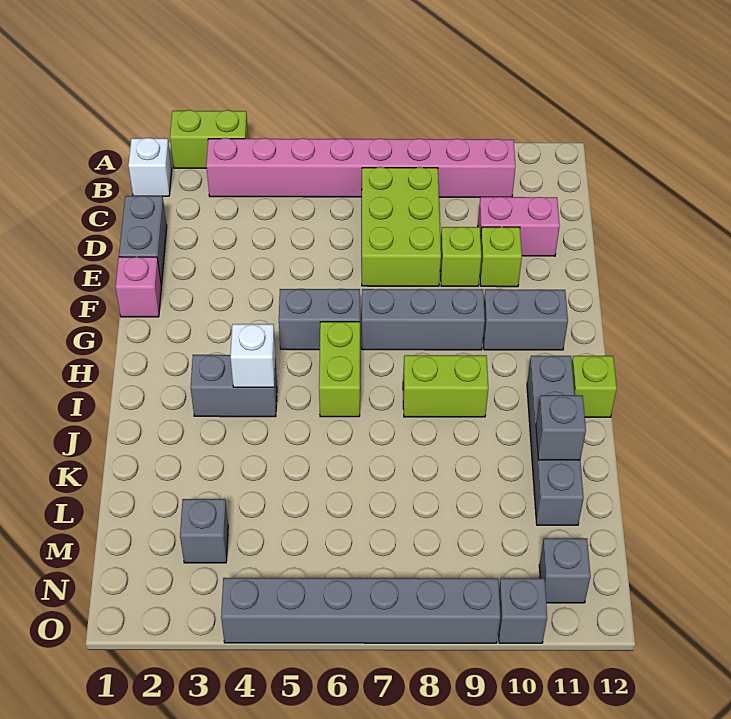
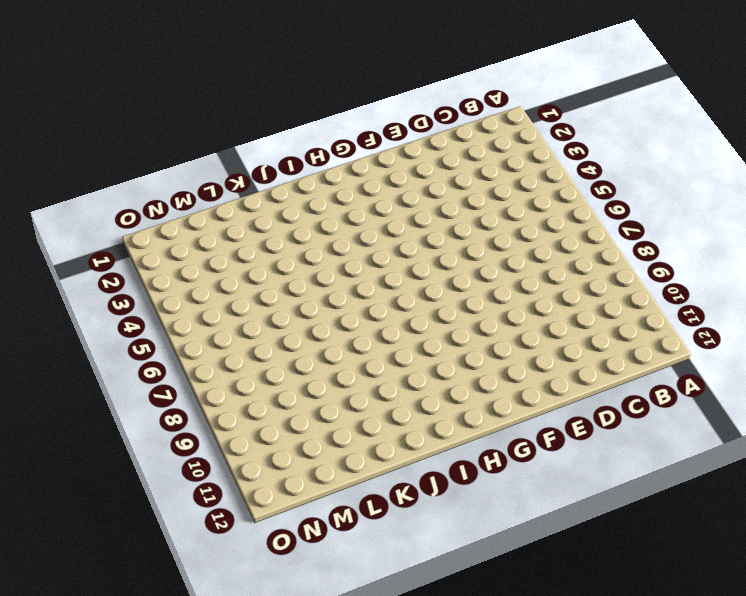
none -> lime brick A2:A3 level 1
none -> white brick B1 level 1
none -> pink brick B3:B10 level 1

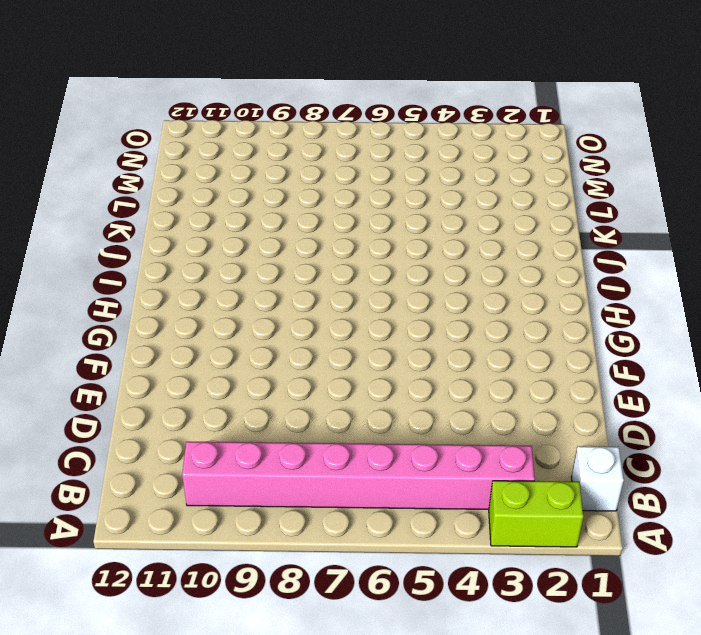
none -> lime brick C7:E8 level 1
none -> grey brick D1:E1 level 1
none -> pink brick D10:D11 level 1

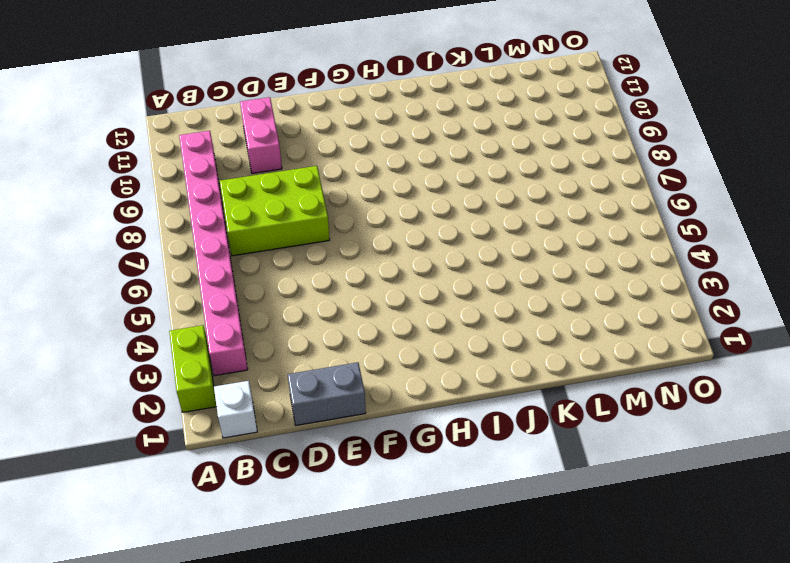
none -> lime brick E9 level 1
none -> lime brick E10 level 1
none -> pink brick F1 level 1

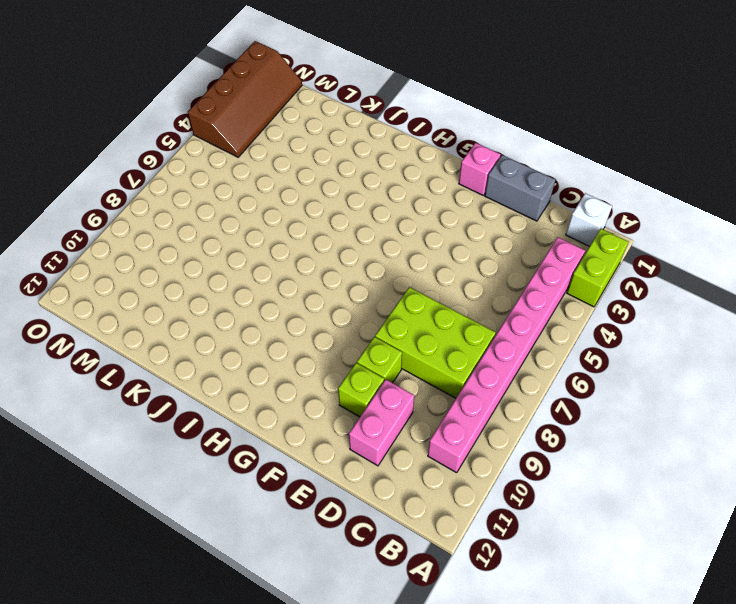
brown slope N1:O4 level 1 top O -> grey brick O4:O9 level 1
none -> grey brick G5:G6 level 1
none -> grey brick G7:G9 level 1
none -> grey brick G10:G11 level 1

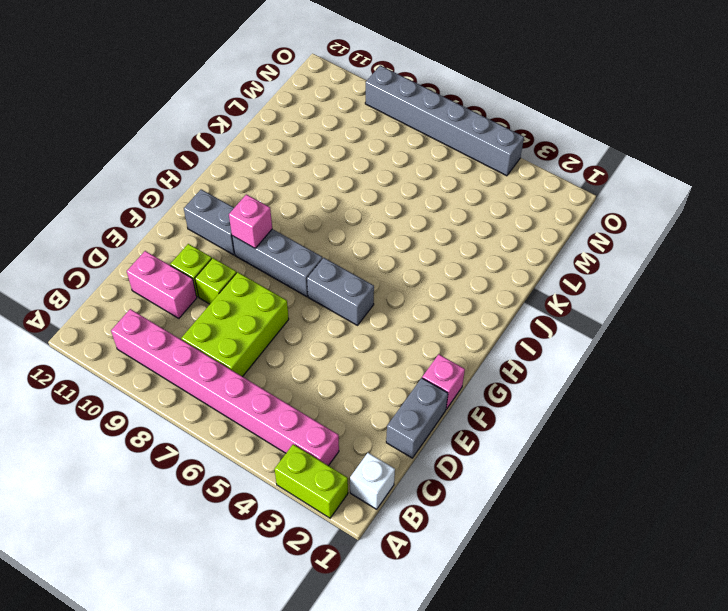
pink brick G9 level 2 -> none
none -> lime brick H6:I6 level 1
none -> grey brick I3:I4 level 1
none -> lime brick I8:I9 level 1

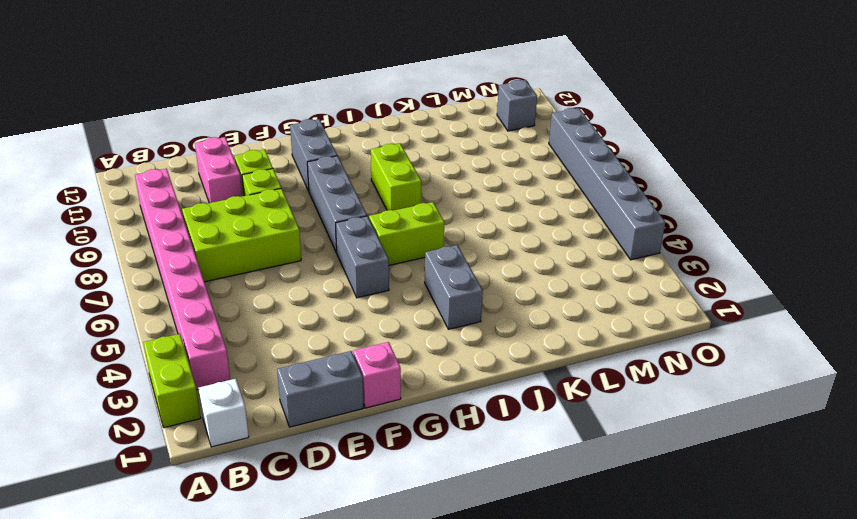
none -> grey brick I11:L11 level 1
none -> lime brick I12 level 1
none -> grey brick M3 level 1

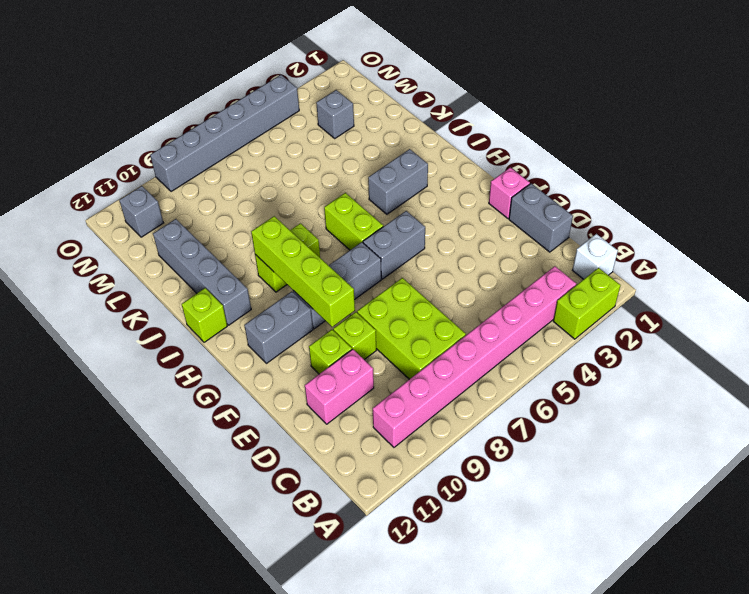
lime brick F9:I9 level 2 -> none
none -> grey brick O10 level 1
none -> white brick I4 level 2
none -> grey brick K11 level 2

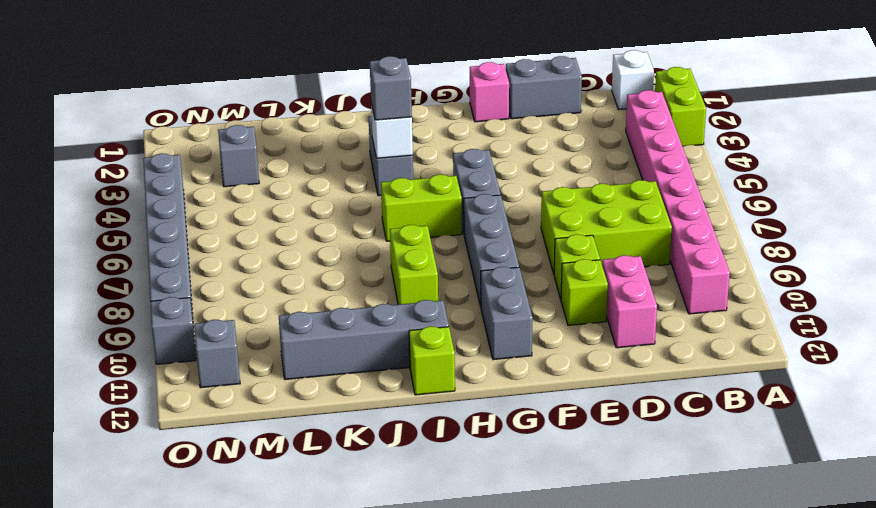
grey brick I4 level 3 -> grey brick K11 level 2

